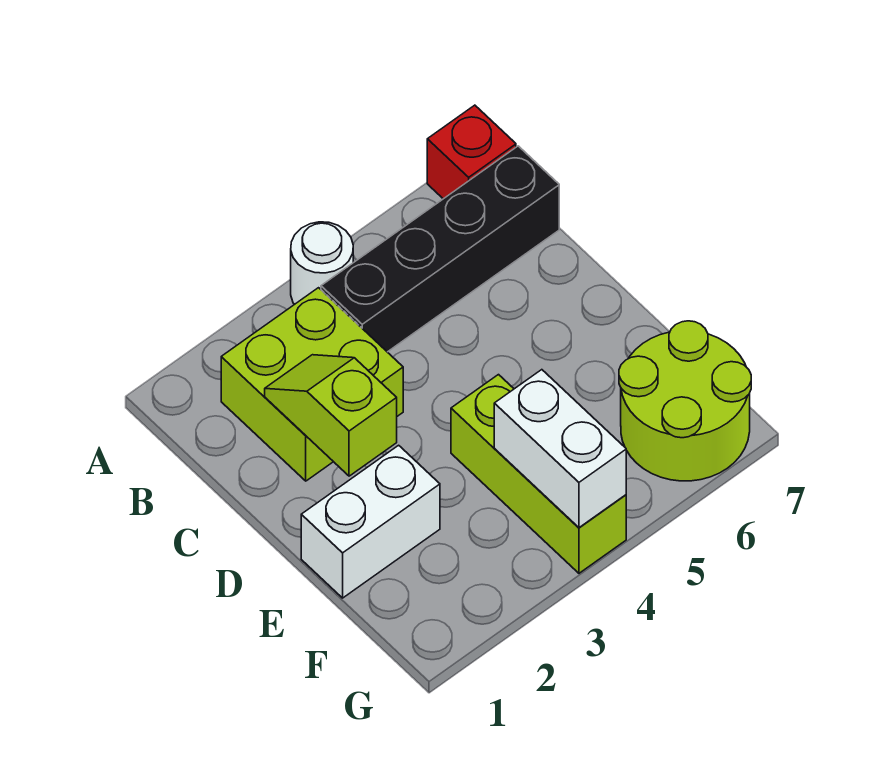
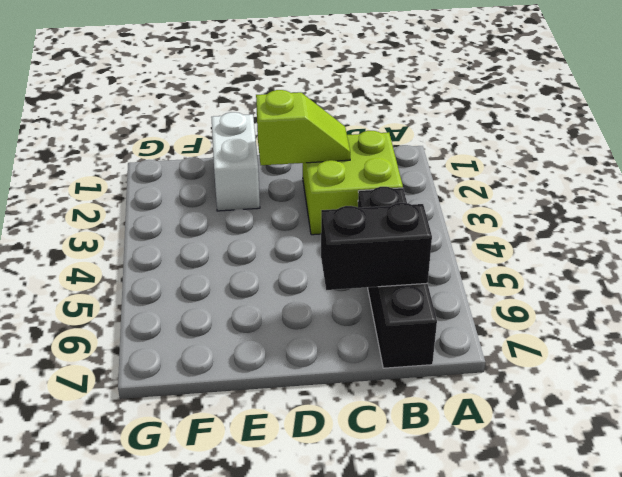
black brick B6:C6 level 2 -> none
none -> white round brick A4 level 1
none -> red brick A7 level 1

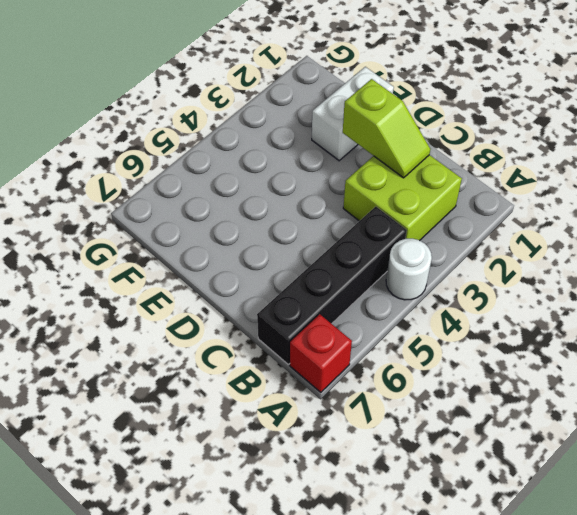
none -> lime brick E4:G4 level 1
none -> lime round brick F6:G7 level 1

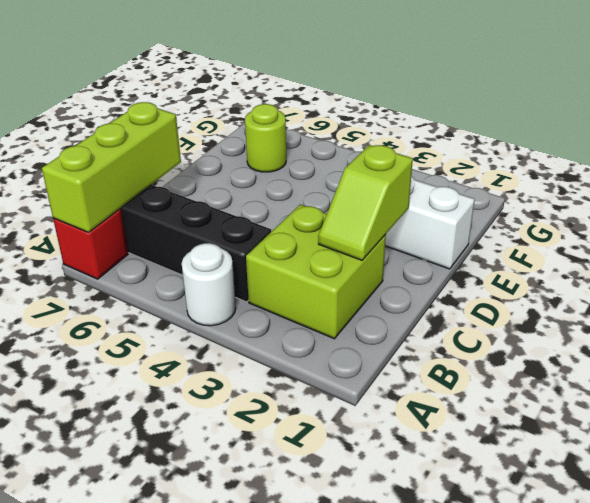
lime brick A7:C7 level 2 -> lime brick E4:G4 level 1
lime round brick F6 level 1 -> lime round brick F6:G7 level 1
none -> white brick F4:G4 level 2

